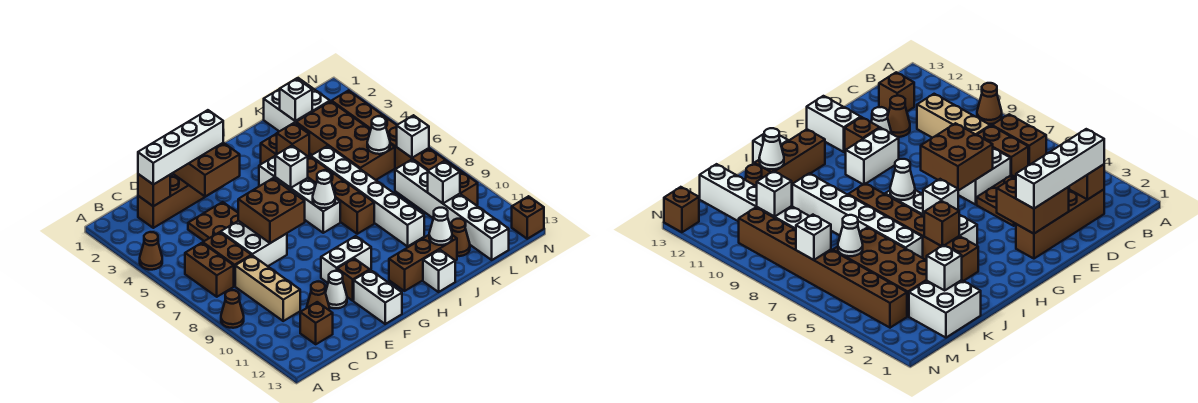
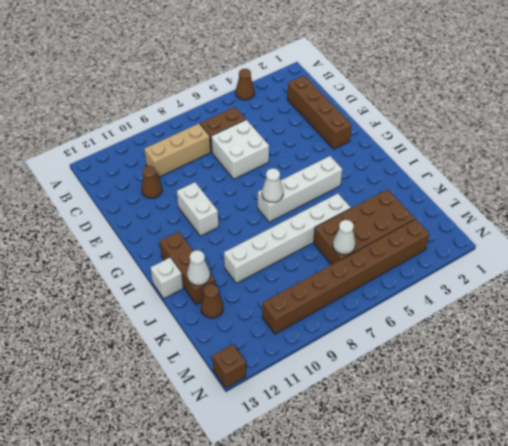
none -> brown cone A9 level 1
none -> brown brick B6:B7 level 1
none -> brown brick C12 level 1
none -> brown plate D4:E5 level 1

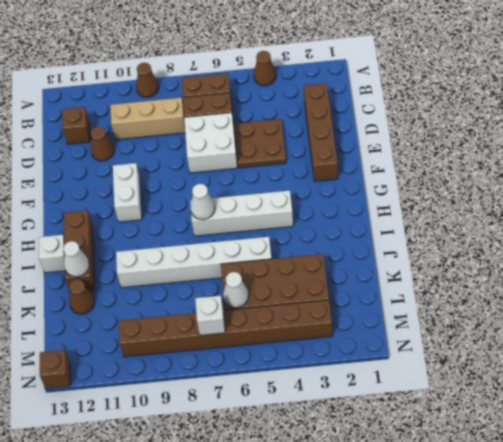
none -> white cone E11 level 1
none -> brown brick F11 level 1
none -> white brick F12:F13 level 1
none -> brown brick I3:I8 level 1

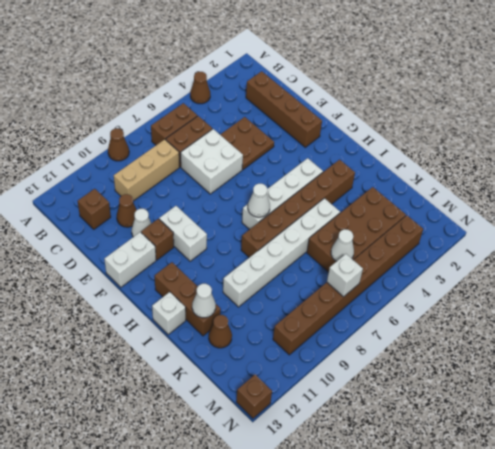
none -> white brick K1:L2 level 1
none -> white brick L8:L13 level 1
none -> brown brick C2 level 2
none -> brown brick E2:F3 level 2

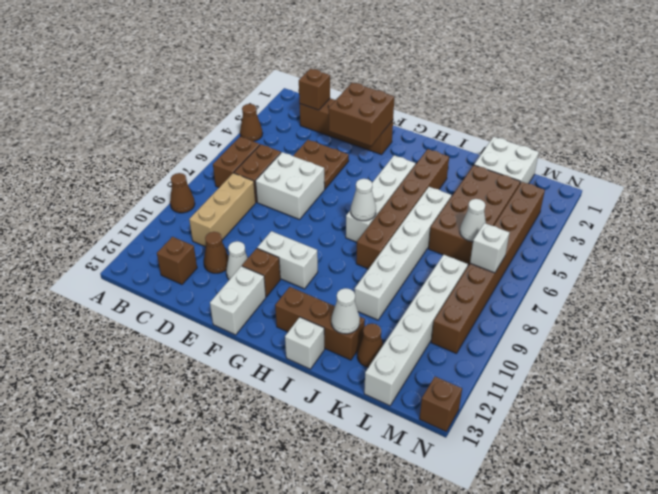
none -> brown brick E6:F7 level 2
none -> white brick H5 level 2
none -> brown brick I4 level 2
none -> white brick K2 level 2

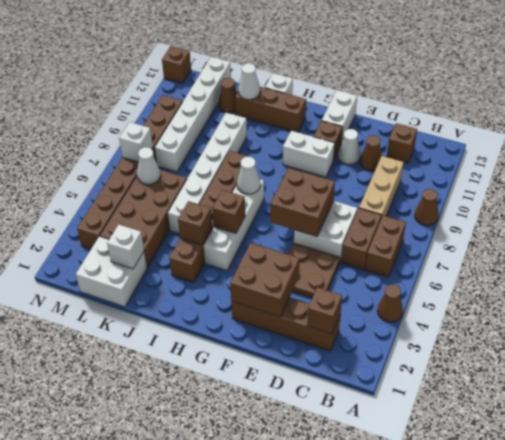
brown brick H5 level 2 -> white brick H5 level 2
none -> white brick L10 level 2
none -> white brick C2:F2 level 3

